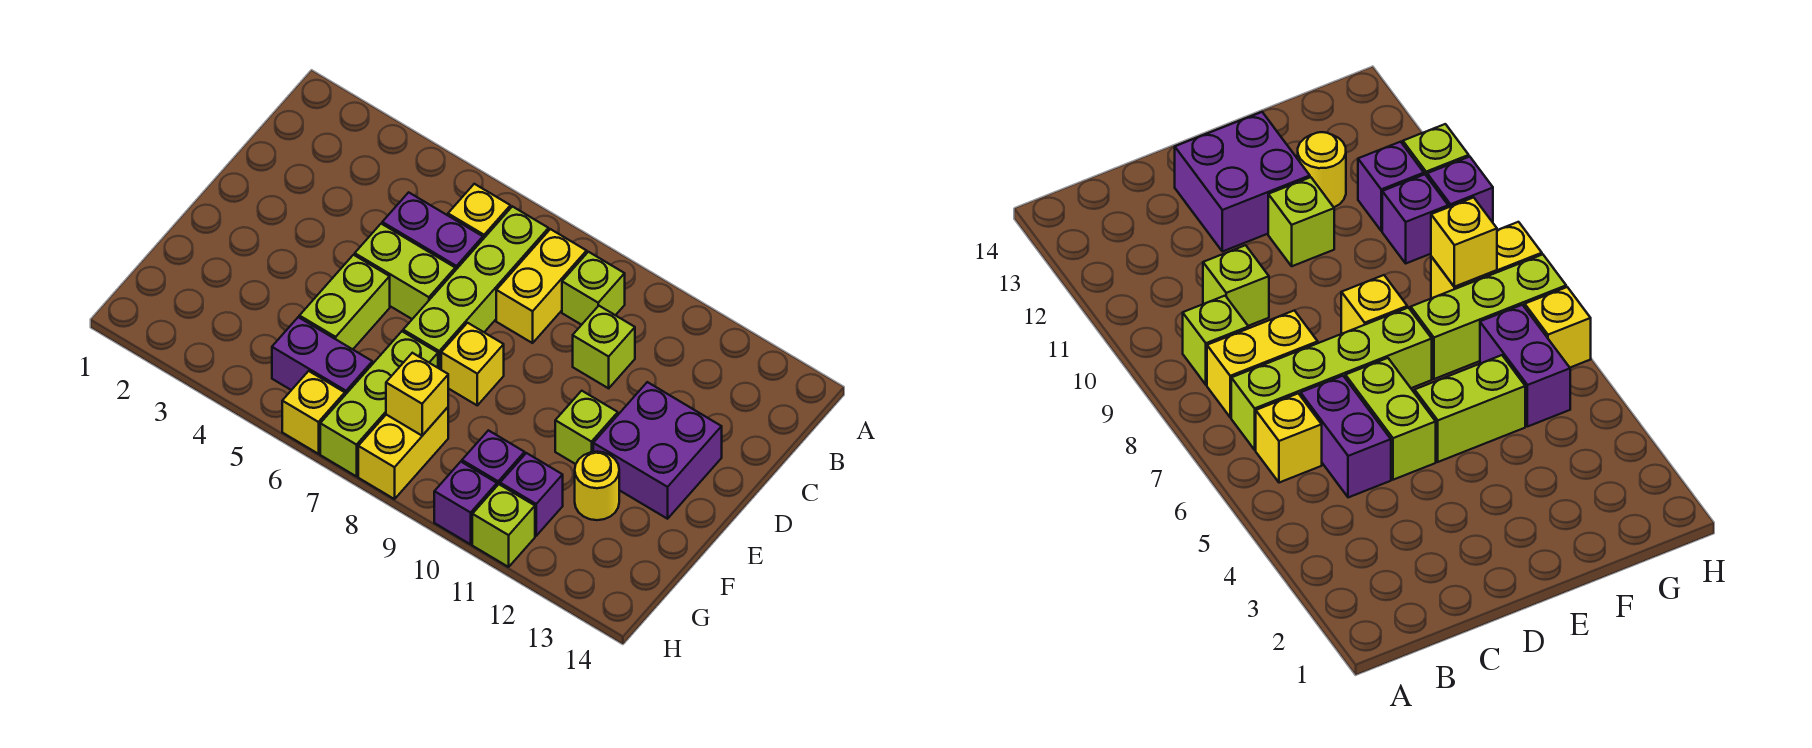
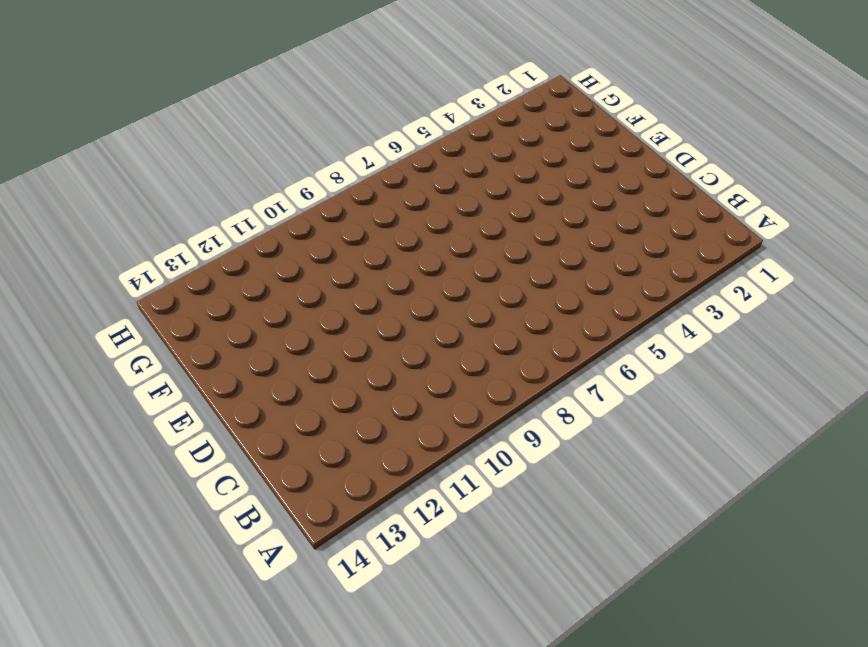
none -> yellow brick B6 level 1
none -> lime brick B7:E7 level 1
none -> yellow brick B8:C8 level 1

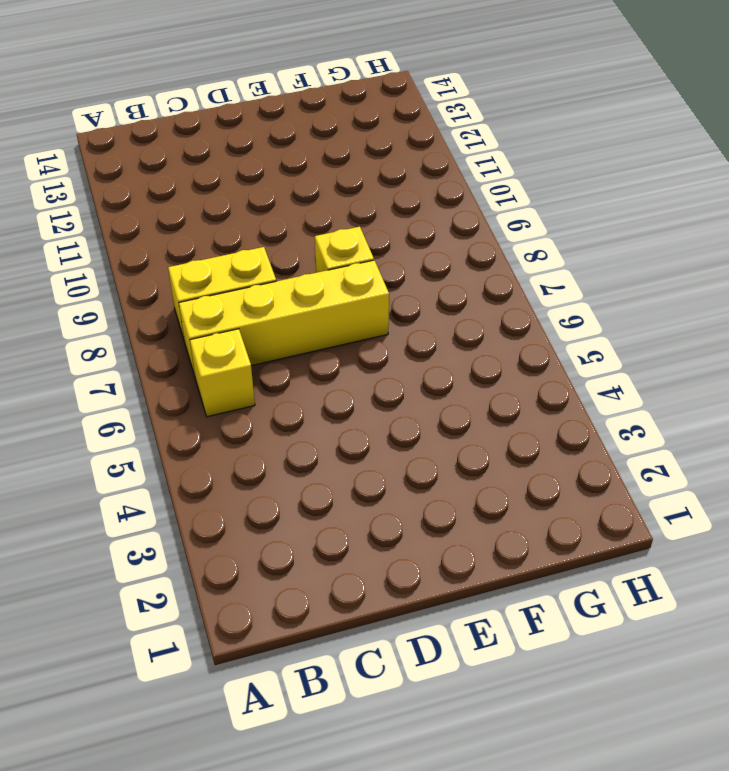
yellow brick B7:E7 level 1 -> lime brick B7:E7 level 1
none -> lime brick B9 level 1
none -> purple brick C5:C6 level 1
none -> lime brick C10 level 1

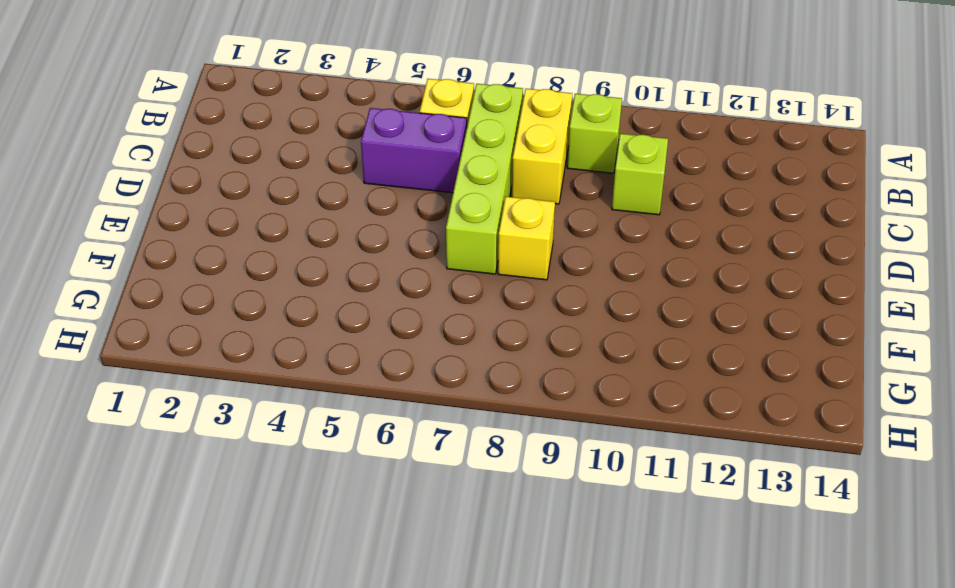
none -> lime brick D5:D6 level 1
none -> purple brick D12:E13 level 1
none -> lime brick E5:F5 level 1

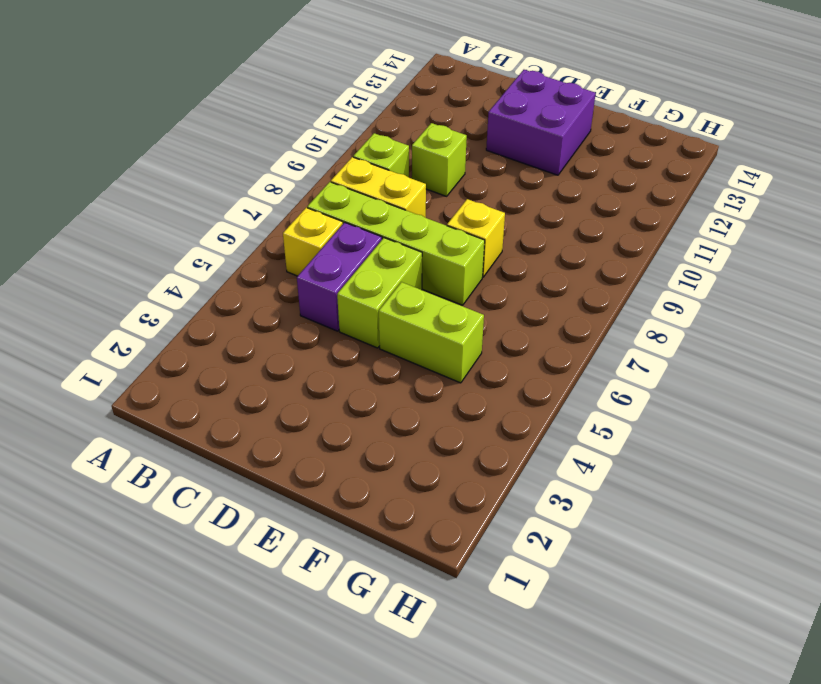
none -> lime brick E11 level 1
none -> lime brick F7:H7 level 1
none -> yellow round brick F12 level 1

